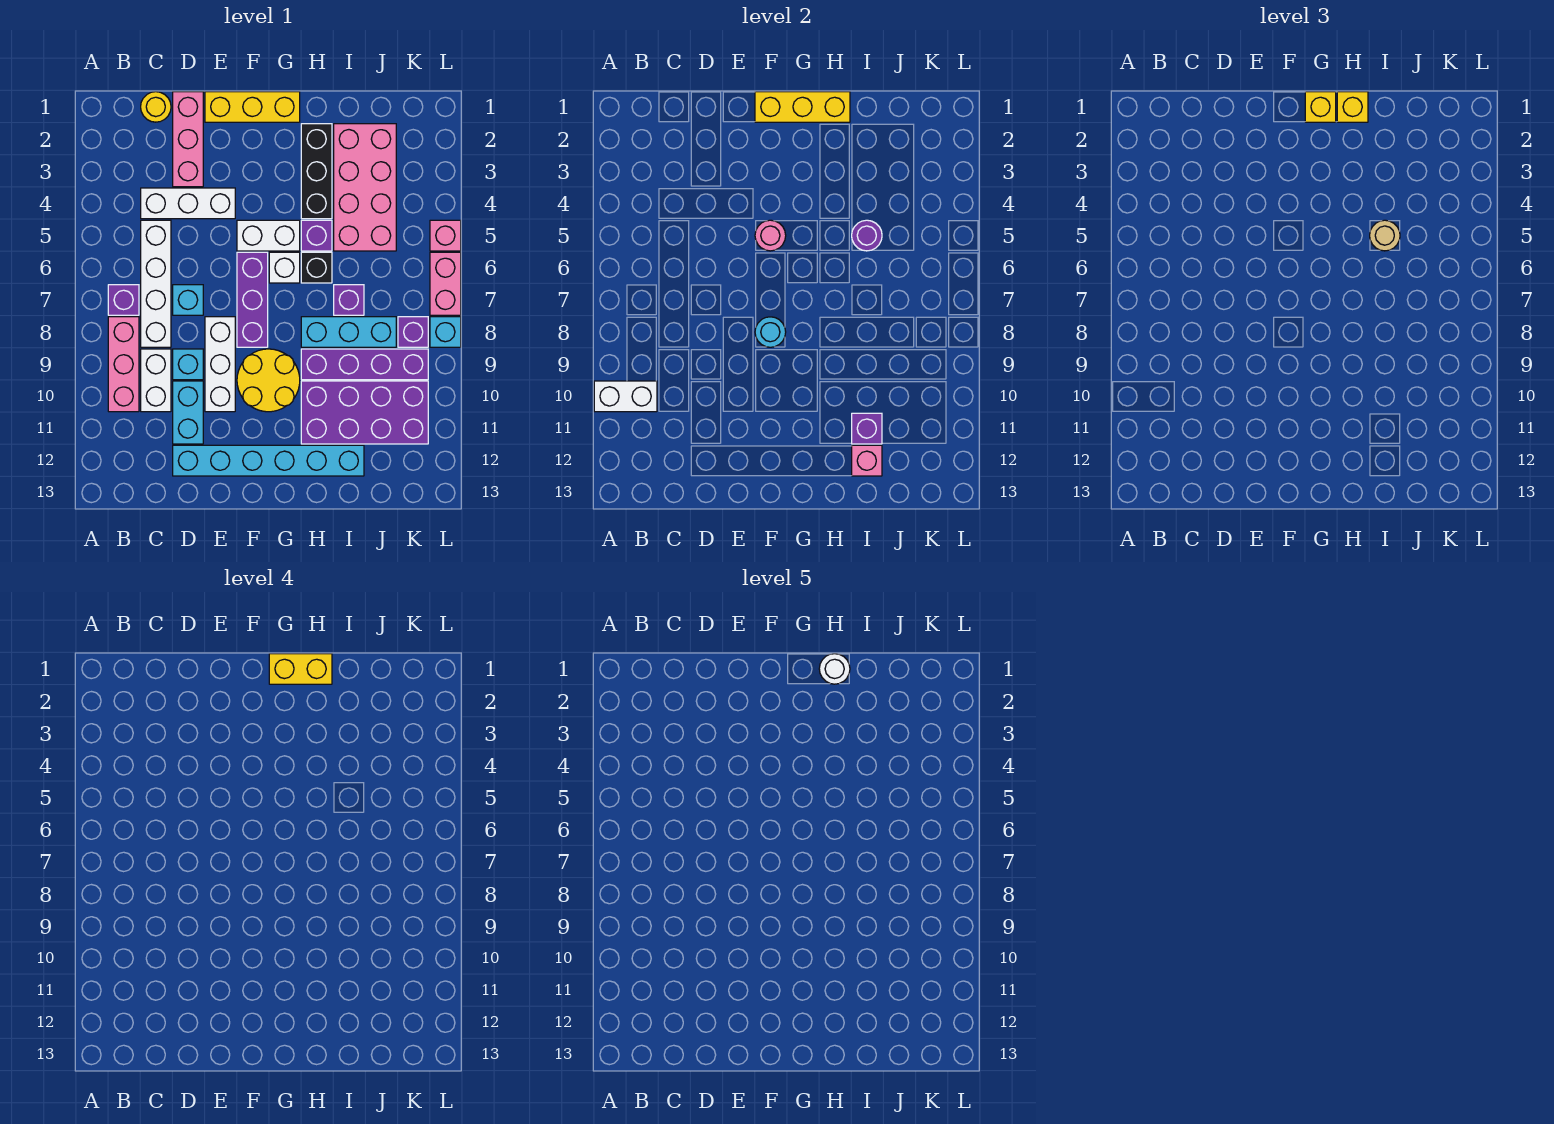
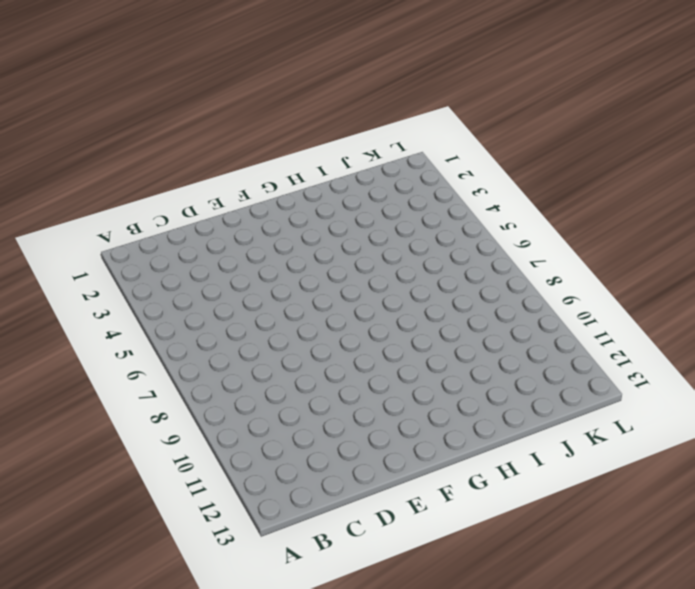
none -> purple brick B7 level 1
none -> pink brick B8:B10 level 1
none -> yellow round brick C1 level 1
none -> white brick C4:E4 level 1

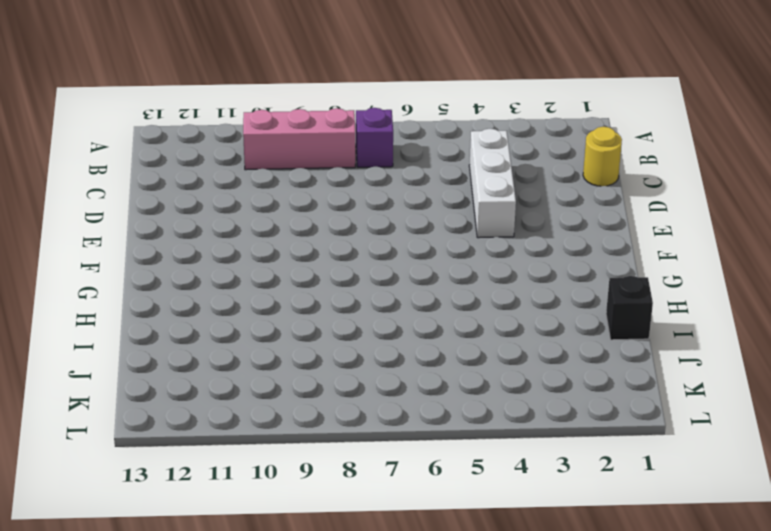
black brick I1 level 1 -> black brick H6 level 1
none -> white brick C5:C8 level 1
none -> white brick C9:C10 level 1
none -> pink brick D1:D3 level 1
none -> cyan brick D7 level 1

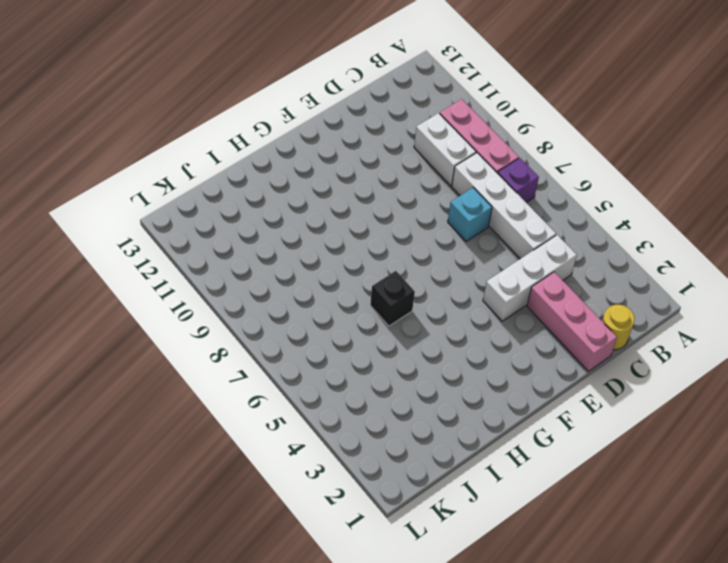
none -> cyan brick D9 level 1
none -> cyan brick D10:D11 level 1
none -> cyan brick D12:I12 level 1
none -> yellow brick E1:G1 level 1

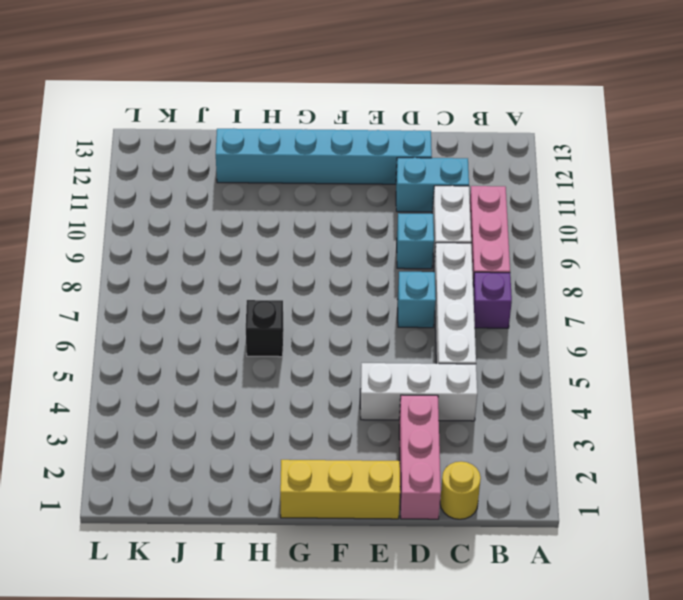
cyan brick C11:D11 level 1 -> cyan brick D10:D11 level 1
none -> white brick E8:E10 level 1
none -> white brick F5:G5 level 1
none -> purple brick F6:F8 level 1
none -> yellow round brick F9:G10 level 1

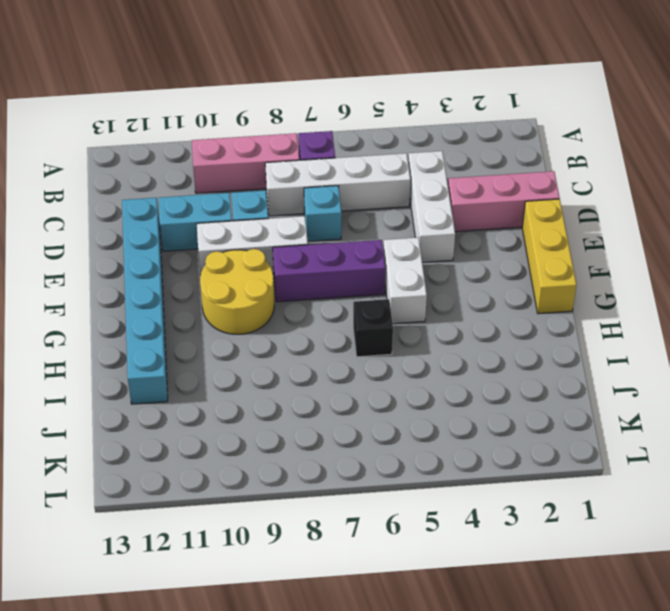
none -> yellow round brick C1 level 1
none -> white brick C9:C10 level 1
none -> white brick G6 level 1
none -> black brick H2:H4 level 1

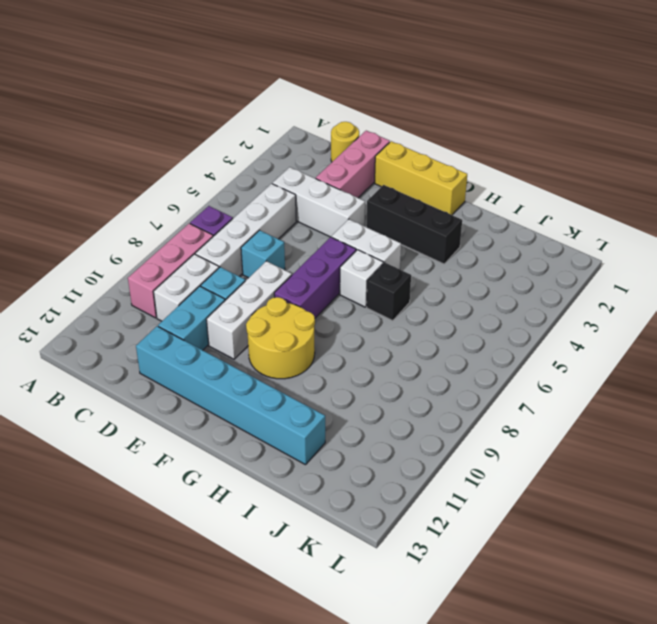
black brick F3:H3 level 1 -> black brick H2:H4 level 1
none -> purple brick H5 level 1
none -> cyan brick H8:J8 level 1
none -> purple brick H9:K9 level 1
none -> purple brick H10:K11 level 1

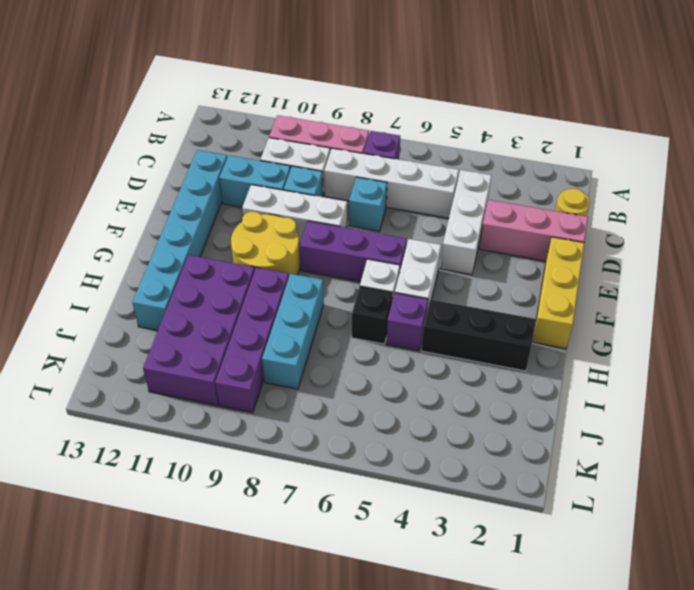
none -> pink brick I2:J5 level 1
none -> purple brick I7 level 1
none -> purple brick K8 level 1
none -> pink brick L5 level 1

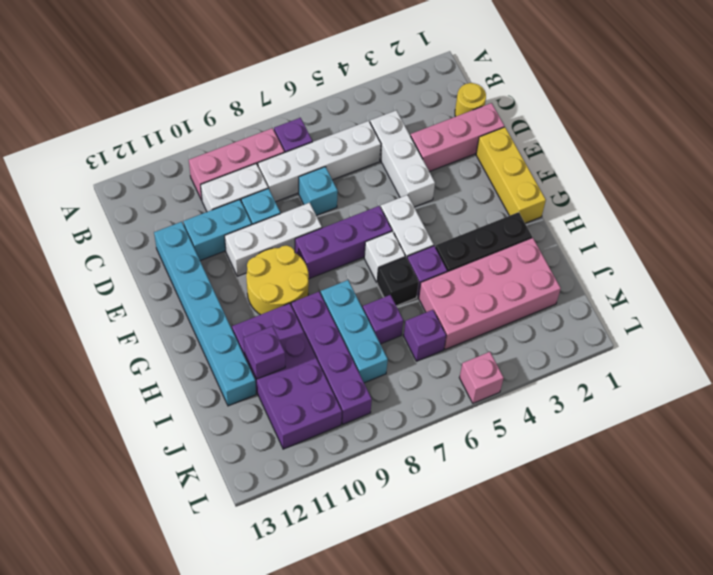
purple brick J6 level 1 -> purple brick K8 level 1
none -> pink brick L6:L7 level 1
none -> cyan brick L8 level 1
none -> white brick A10:B10 level 2
none -> yellow brick F1:H1 level 2

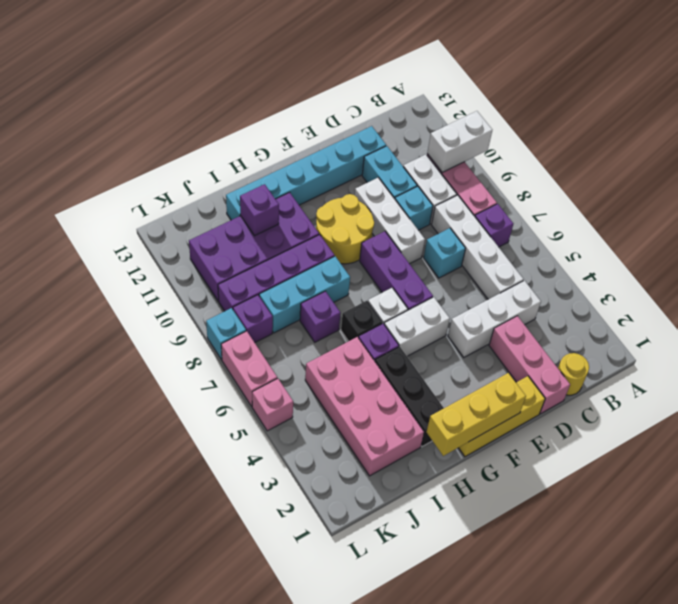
none -> pink round brick F5 level 2
none -> cyan round brick F8 level 2
none -> purple round brick I5 level 2
none -> pink brick I12 level 2

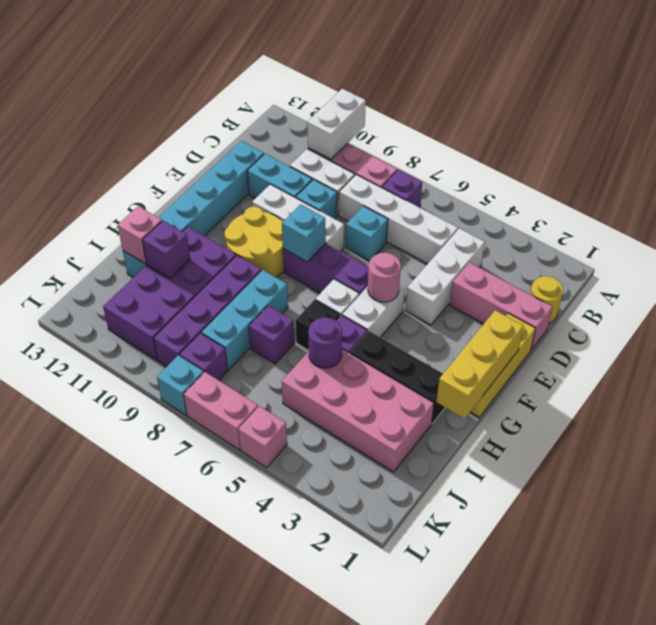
cyan brick F8 level 2 -> cyan round brick F8 level 2
none -> yellow brick G1 level 3
none -> yellow brick H1 level 3
none -> tan round brick I5 level 3
none -> yellow brick G1:H1 level 4

